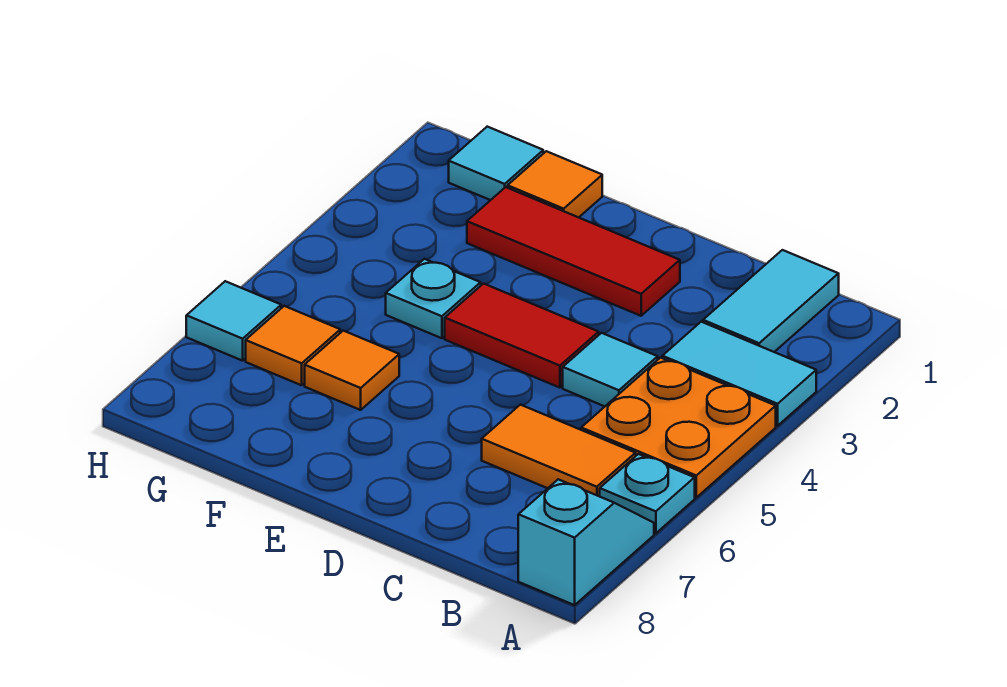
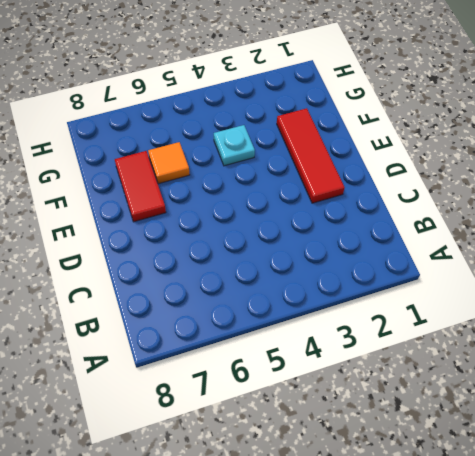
red tile E7:F7 level 1 -> red tile D4:E4 level 1
none -> cyan tile A3:B3 level 1
none -> orange plate A4:B5 level 1
none -> cyan plate A6 level 1

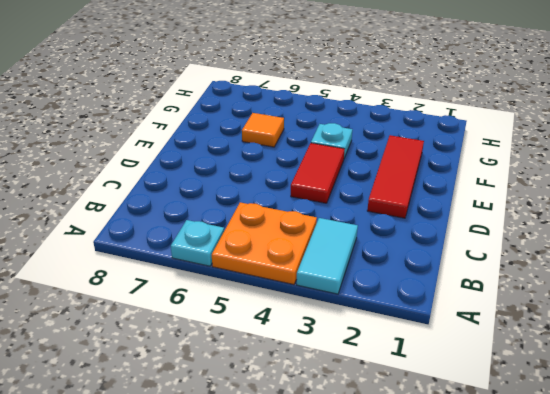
none -> cyan slope A7:A8 level 1 top 8
none -> cyan tile B1:B2 level 1
none -> orange tile B6:C6 level 1

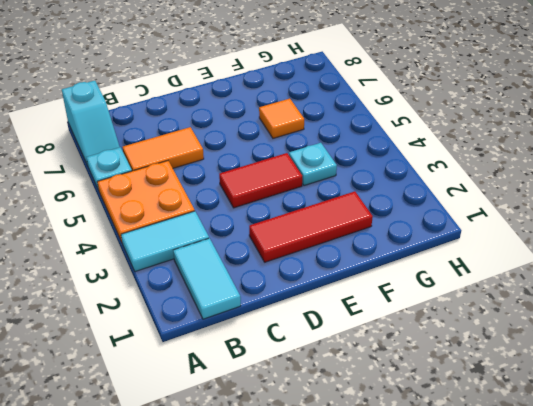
none -> cyan tile C4 level 1
none -> orange tile F1 level 1
none -> cyan tile G1 level 1

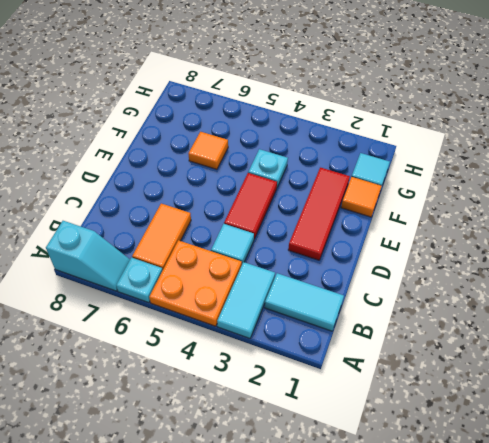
none -> orange tile G6 level 1
none -> cyan tile H6 level 1

